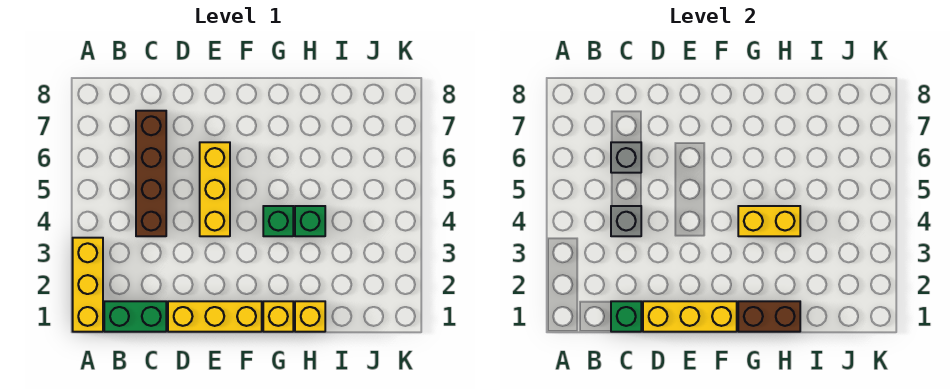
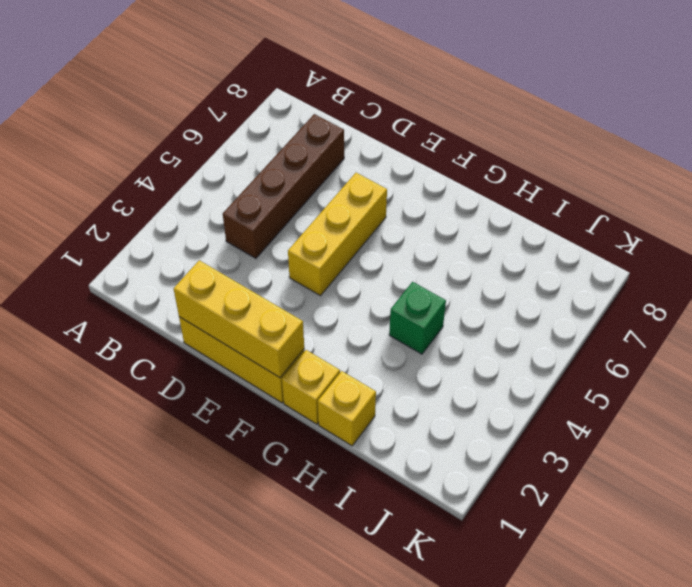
none -> yellow brick A1:A3 level 1
none -> green brick B1:C1 level 1
none -> green brick G4 level 1

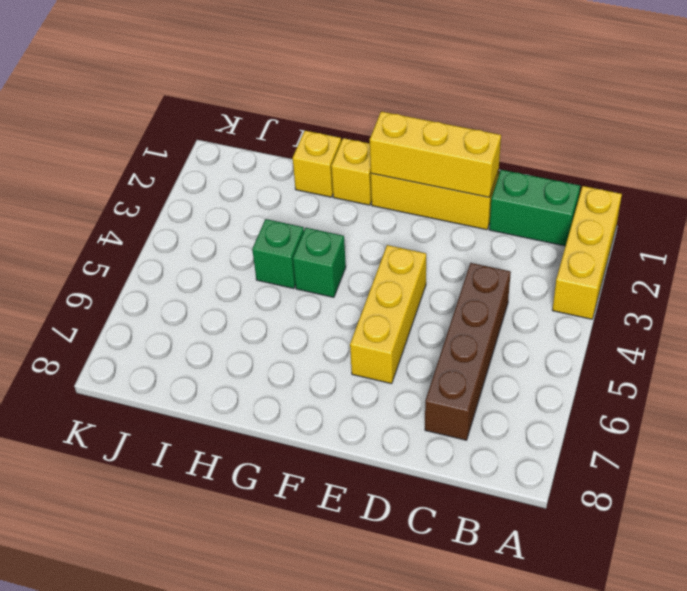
none -> green brick C1 level 2
none -> grey brick C4 level 2
none -> grey brick C6 level 2

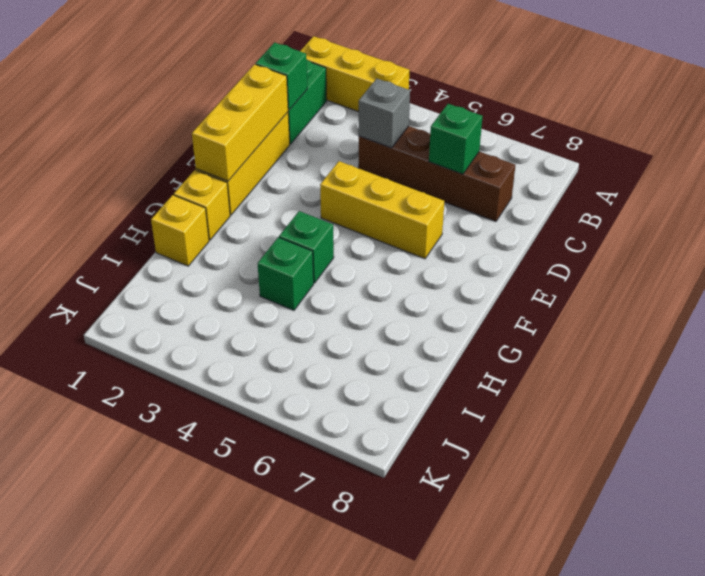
green brick C6 level 2 -> grey brick C6 level 2
none -> brown brick G1:H1 level 2
none -> yellow brick G4:H4 level 2

